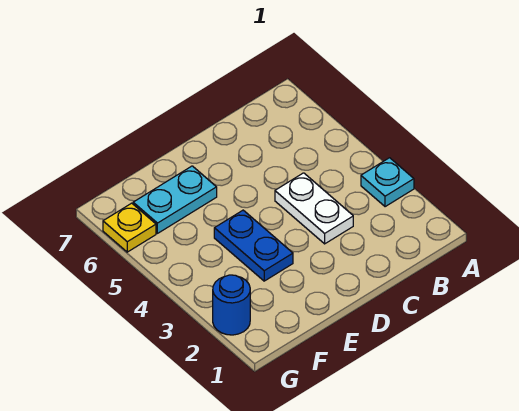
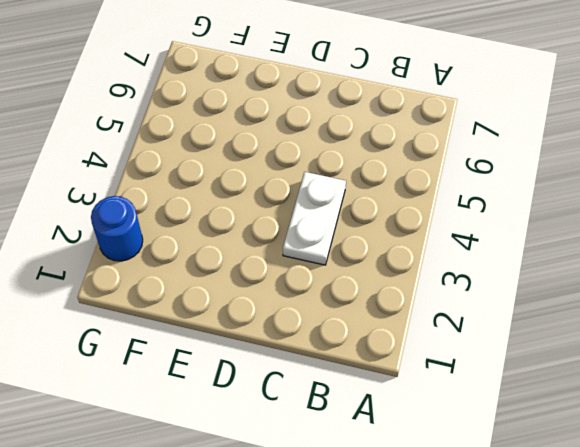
none -> cyan plate A3 level 1
none -> blue plate E3:E4 level 1

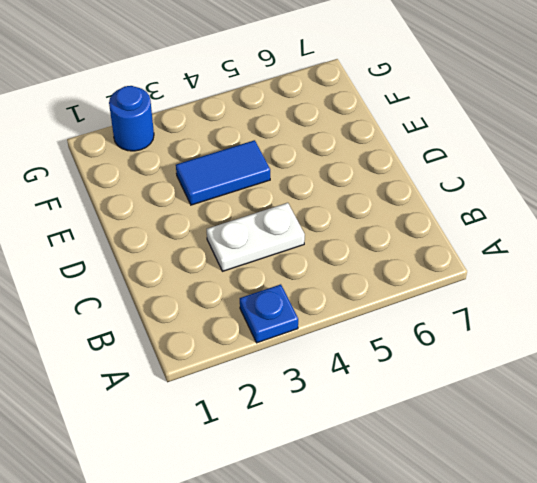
blue plate A3 level 1 -> cyan plate A3 level 1
blue tile E3:E4 level 1 -> blue plate E3:E4 level 1
none -> cyan plate E6:F6 level 1
none -> yellow plate G6 level 1

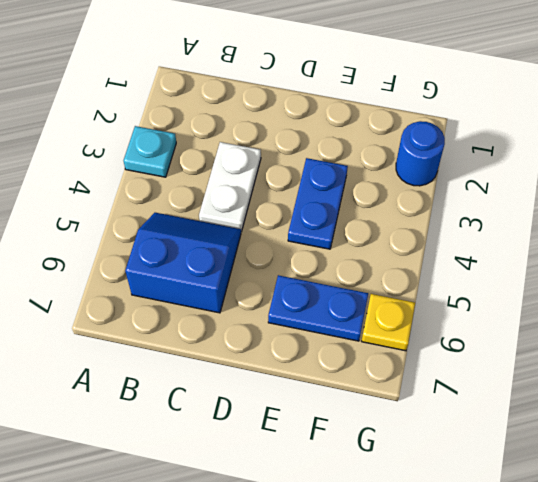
blue slope B5:C6 level 1 top 6 -> none
blue plate E6:F6 level 1 -> cyan plate E6:F6 level 1

